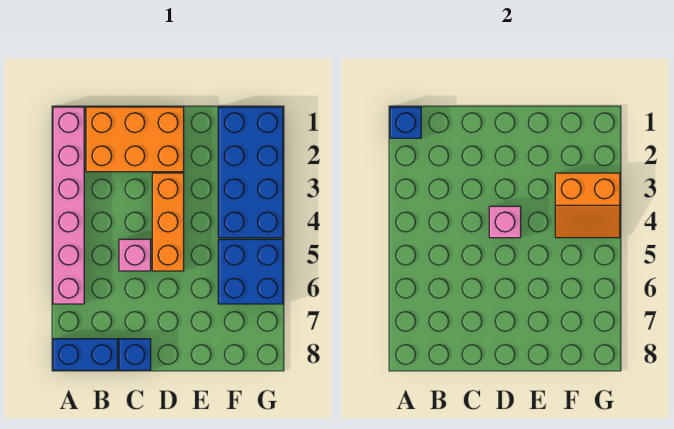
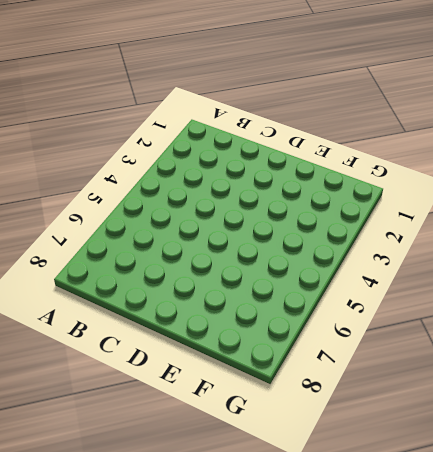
none -> pink brick A1:A6 level 1
none -> blue brick A8:B8 level 1

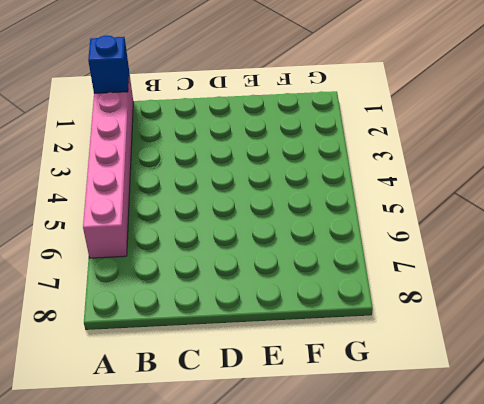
none -> blue brick A8:B8 level 1
none -> orange brick B1:D2 level 1

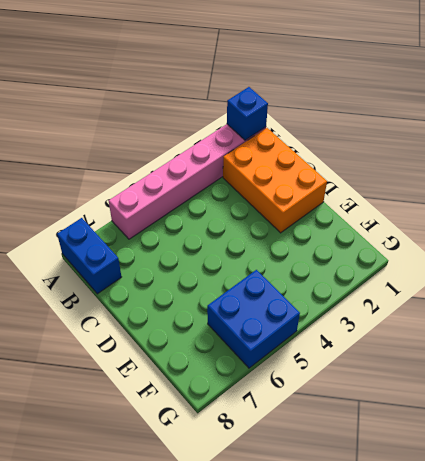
none -> pink brick C5 level 1
none -> blue brick C8 level 1

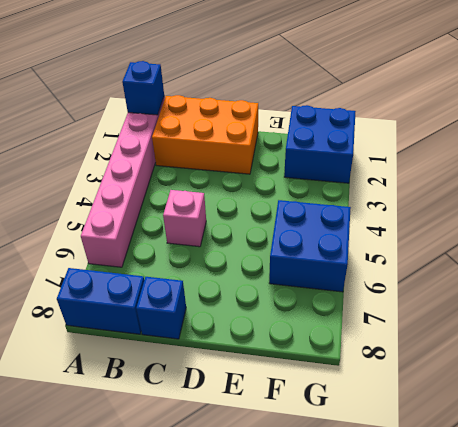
blue brick F1:G2 level 1 -> blue brick F1:G4 level 1
none -> orange brick D3:D5 level 1
none -> pink brick D4 level 2

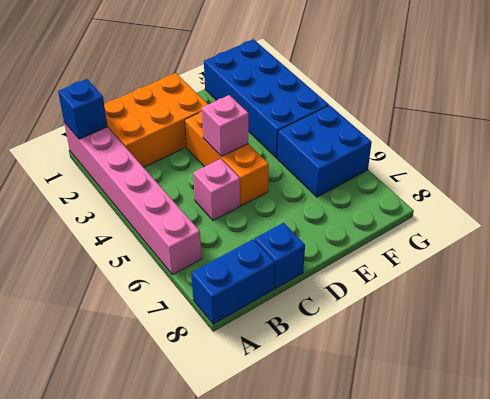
none -> orange slope F3:G4 level 2 top 3

